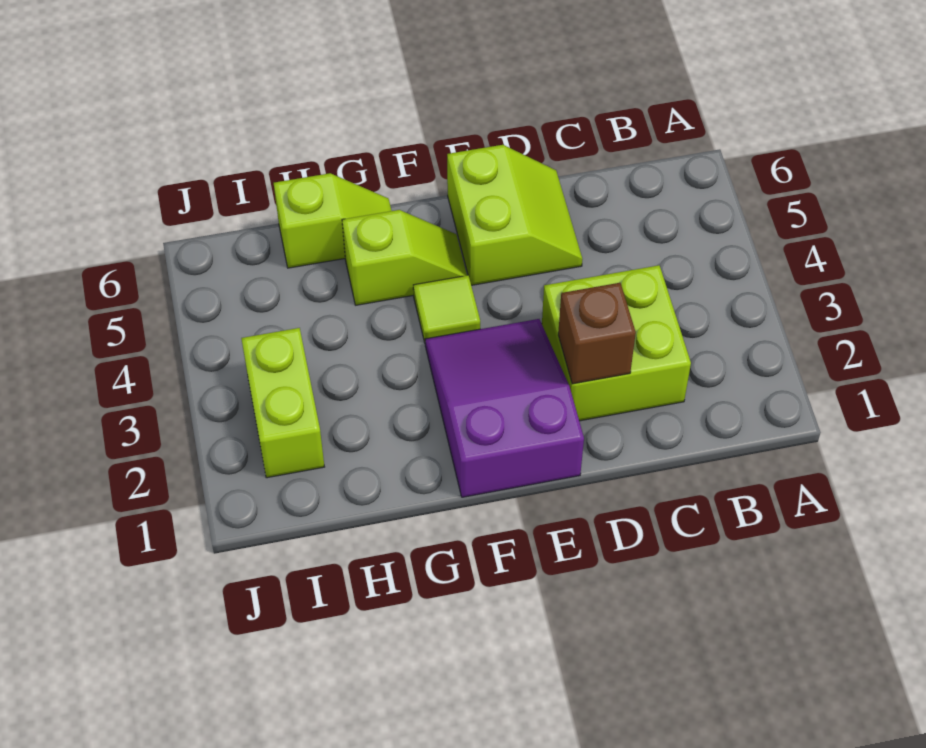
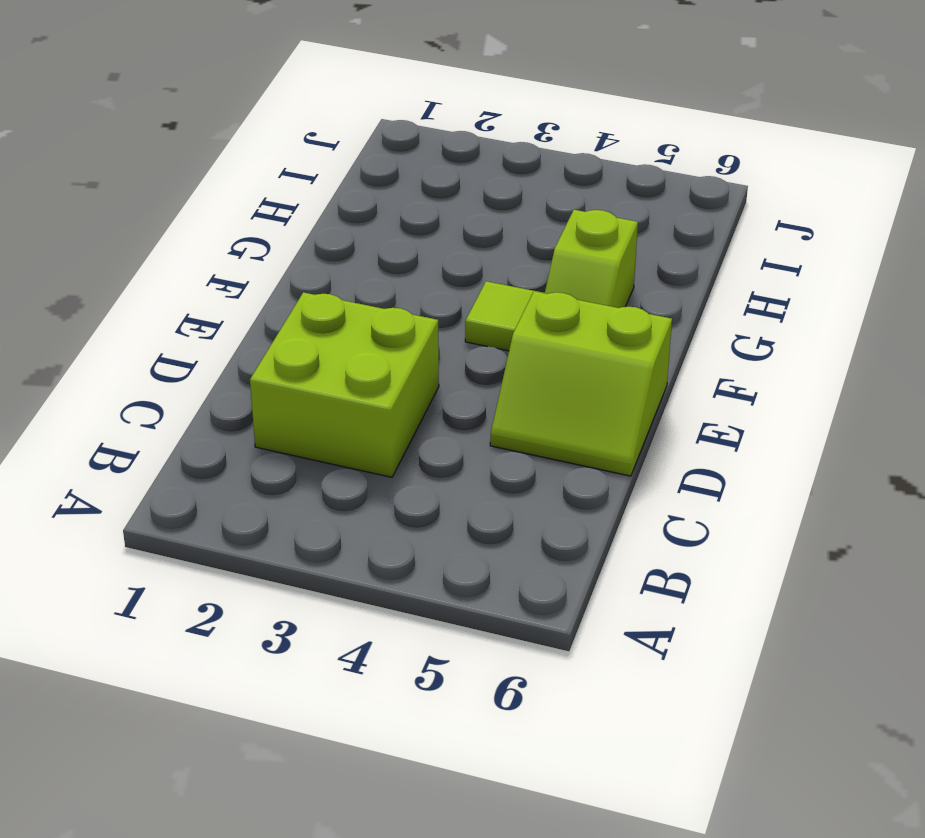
none -> purple slope E1:F3 level 1 top 1
none -> lime slope G6:H6 level 1 top H

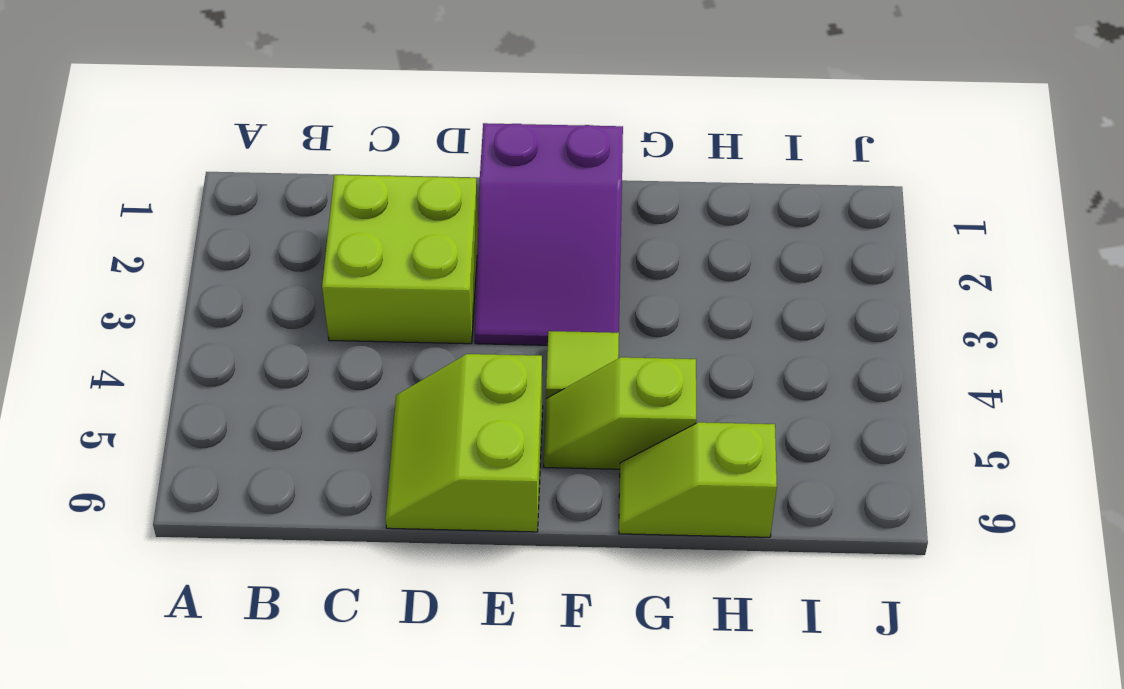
none -> lime brick I2:I3 level 1
none -> brown brick D2 level 2

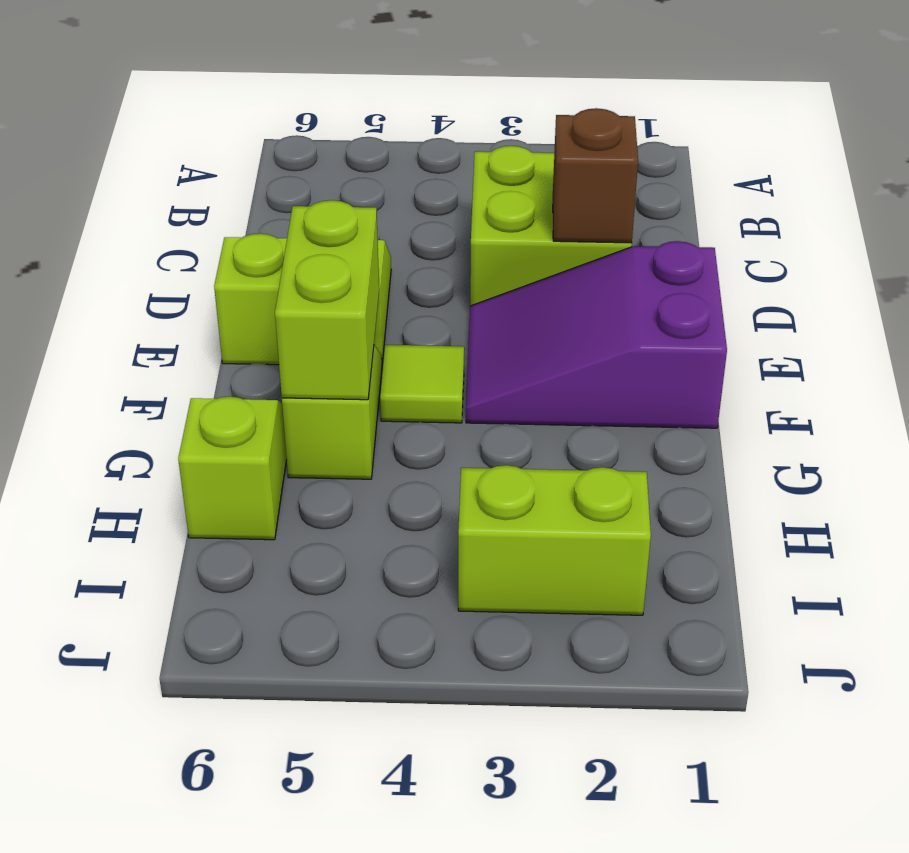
lime brick F5:G5 level 2 -> none

